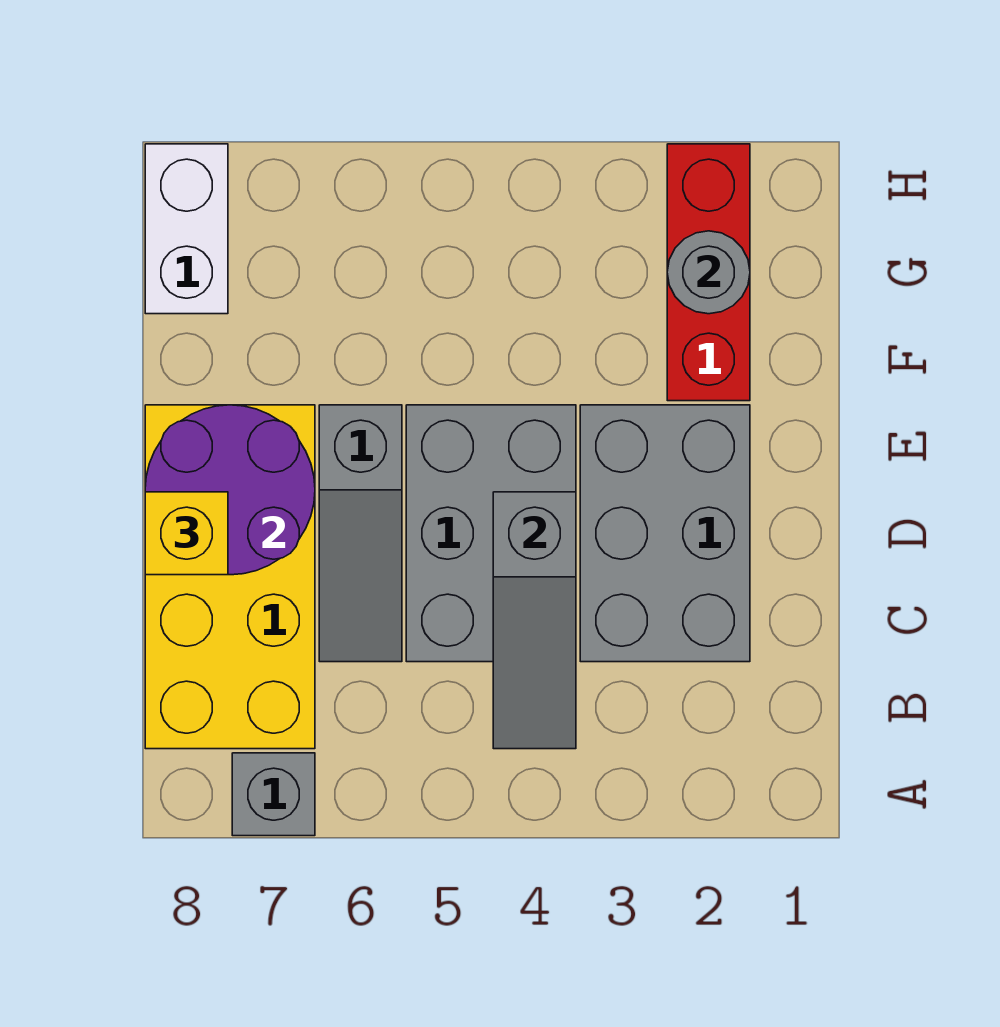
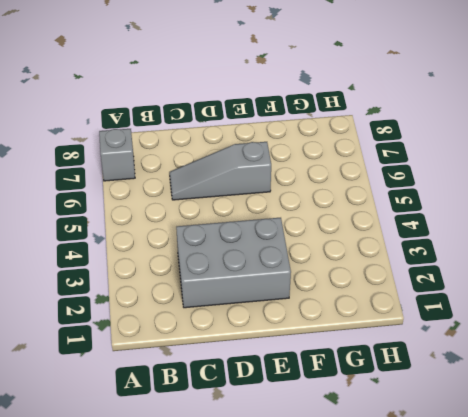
none -> yellow brick B7:E8 level 1
none -> grey brick C4:E5 level 1

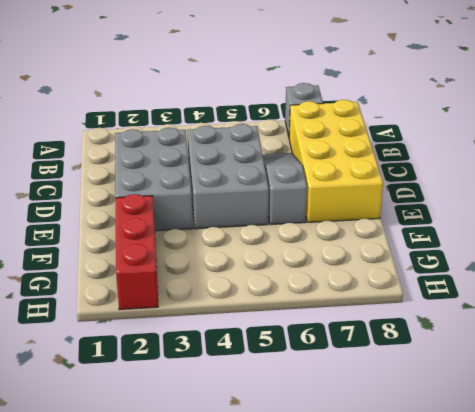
none -> white brick G8:H8 level 1
none -> grey slope B4:D4 level 2 top D

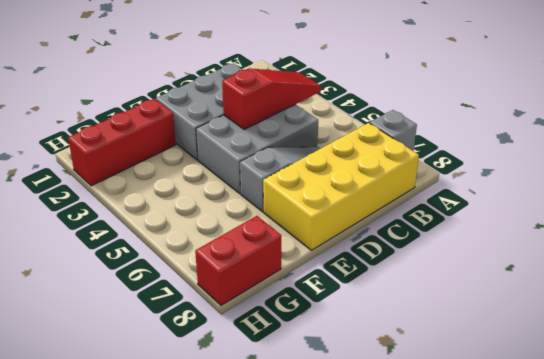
red slope B4:D4 level 2 top D -> grey slope B4:D4 level 2 top D
red brick G8:H8 level 1 -> white brick G8:H8 level 1
none -> purple round brick D7:E8 level 2
none -> grey round brick G2 level 2

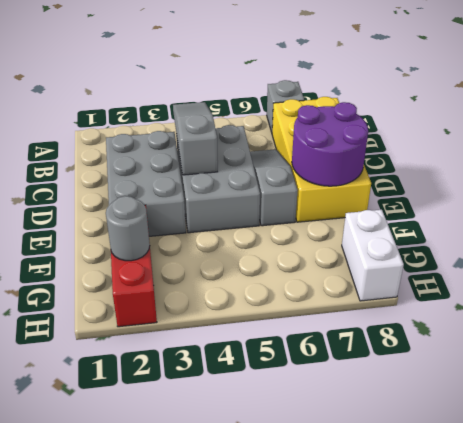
none -> yellow brick D8 level 3

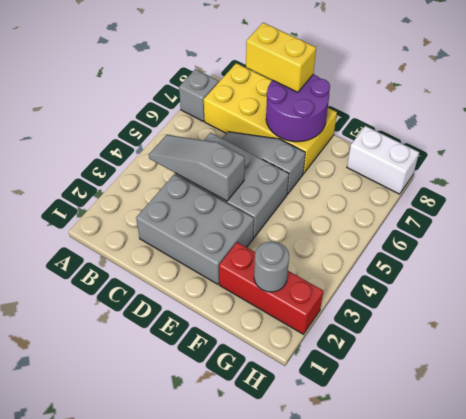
yellow brick C8:D8 level 3 -> yellow brick D8 level 3

